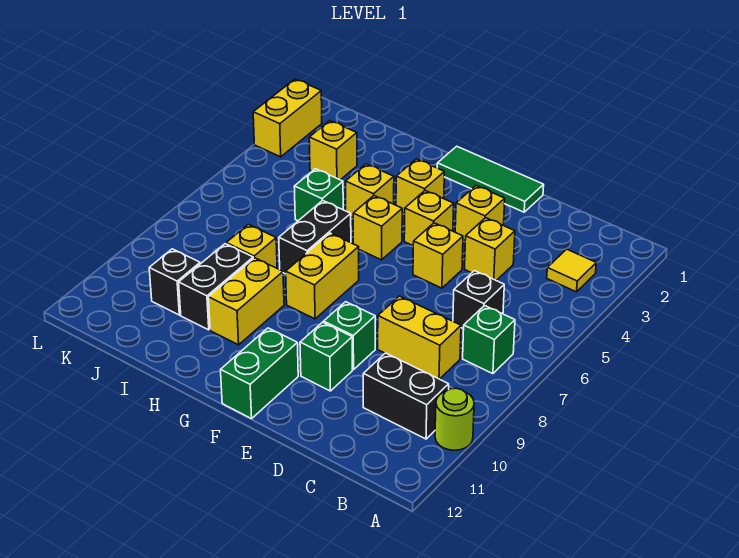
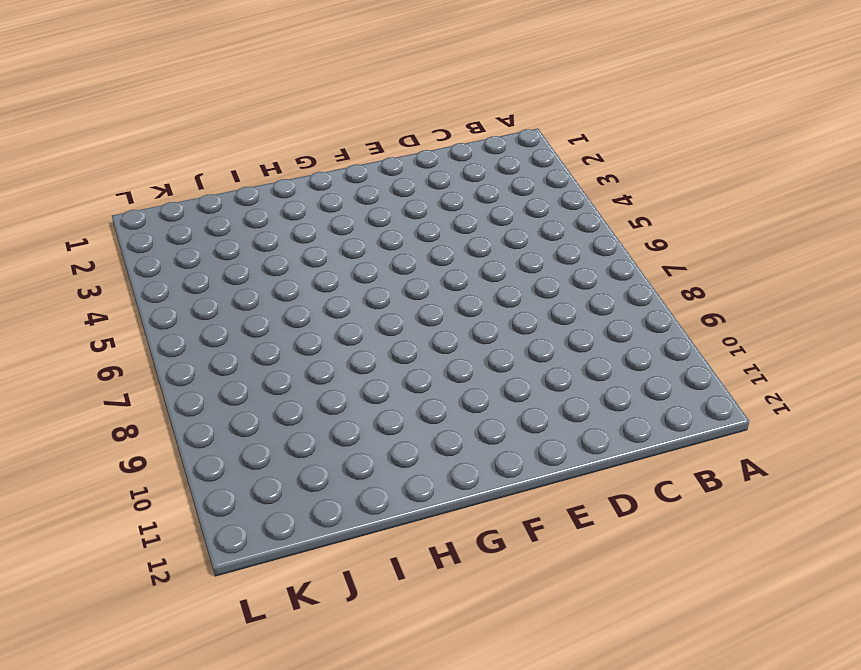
none -> lime round brick A10 level 1
none -> yellow tile B3 level 1
none -> green brick B7 level 1

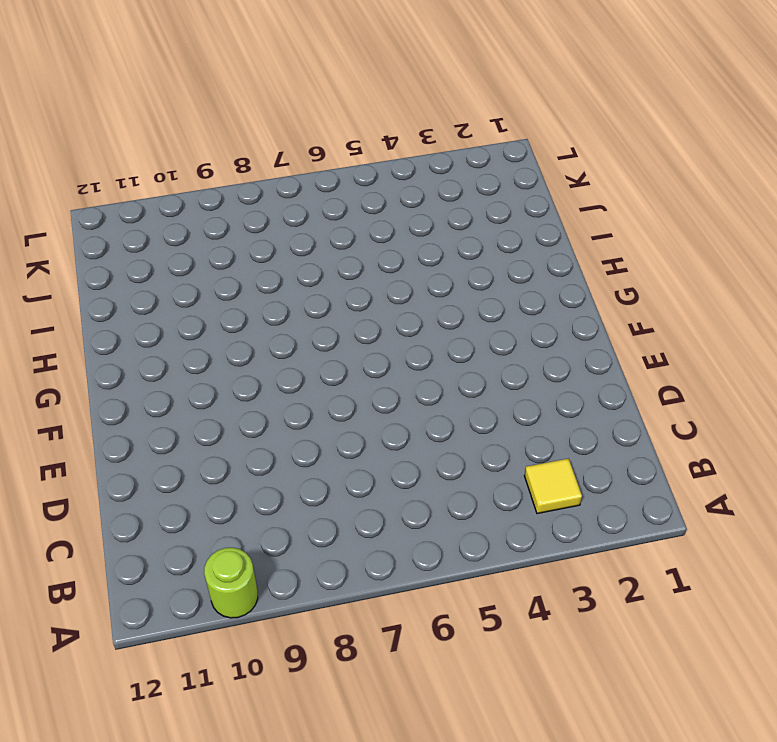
none -> green brick B7 level 1
none -> black brick B10:C10 level 1
none -> black brick C6 level 1

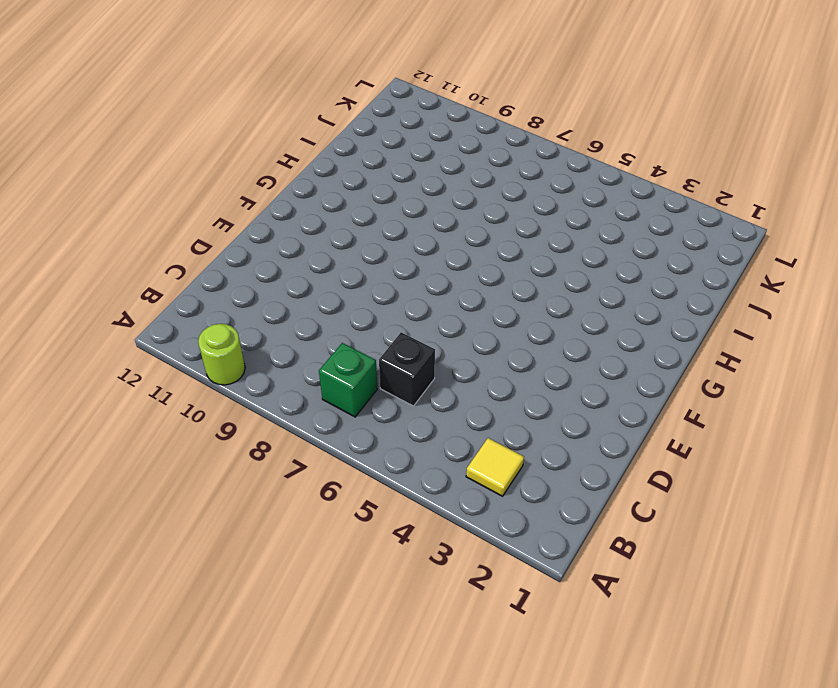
none -> black brick B10:C10 level 1
none -> yellow brick C8:D8 level 1
none -> yellow brick D4 level 1

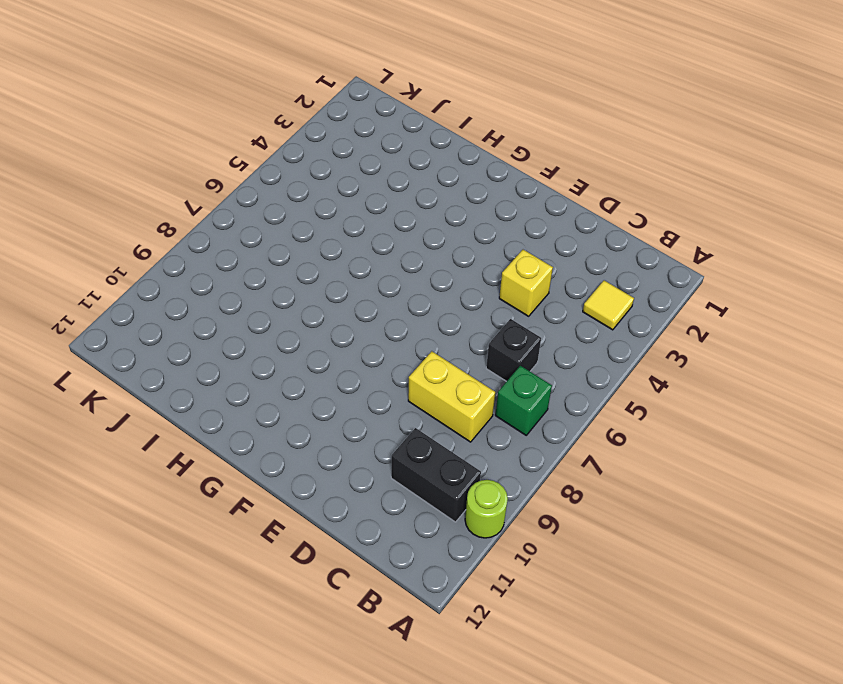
none -> green tile E1:G1 level 1
none -> yellow brick E3 level 1
none -> yellow brick E5 level 1

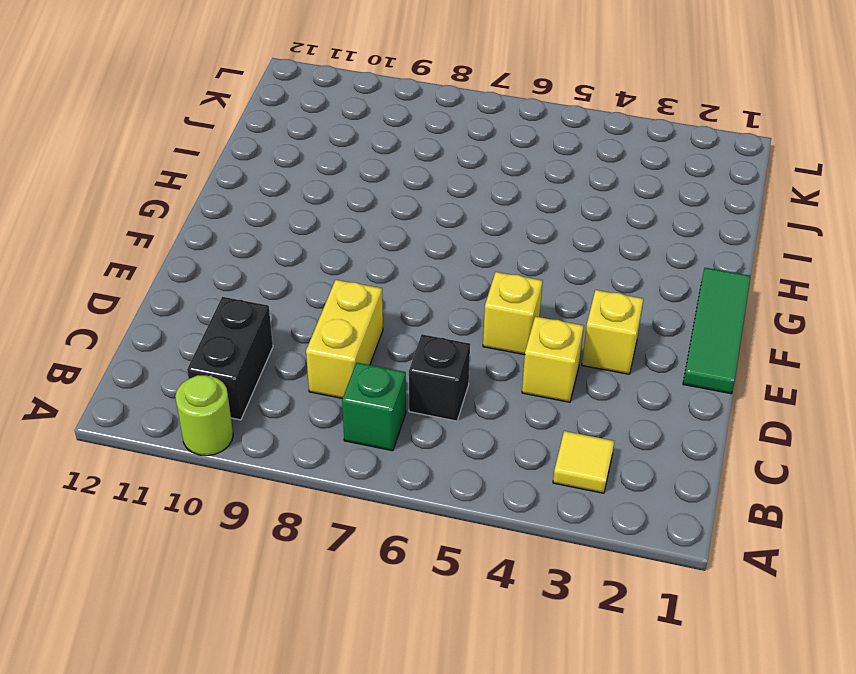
none -> green brick E9 level 1
none -> green brick E10 level 1
none -> yellow brick F4 level 1

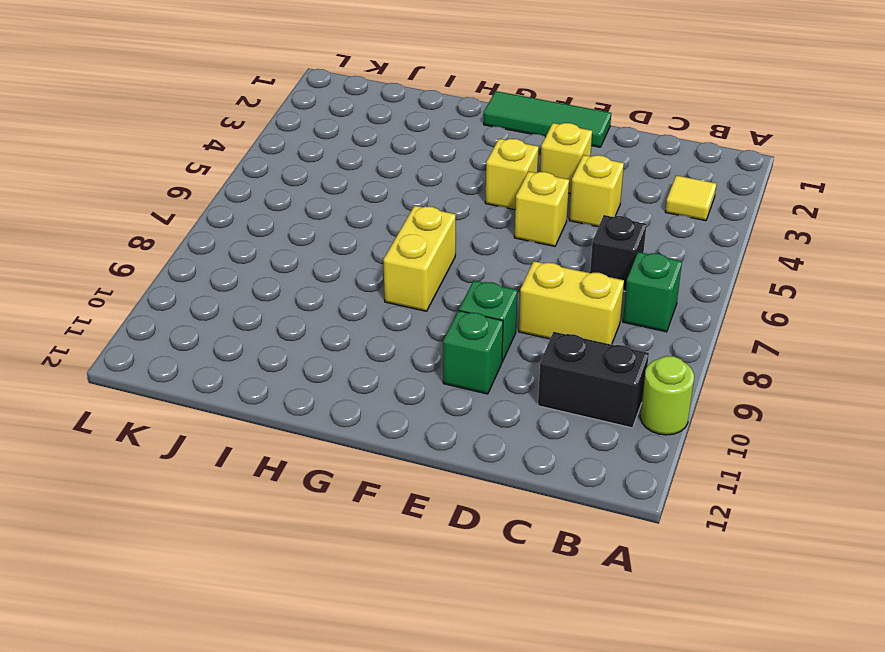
none -> green brick F11:F12 level 1
none -> yellow brick G3 level 1
none -> yellow brick G5 level 1

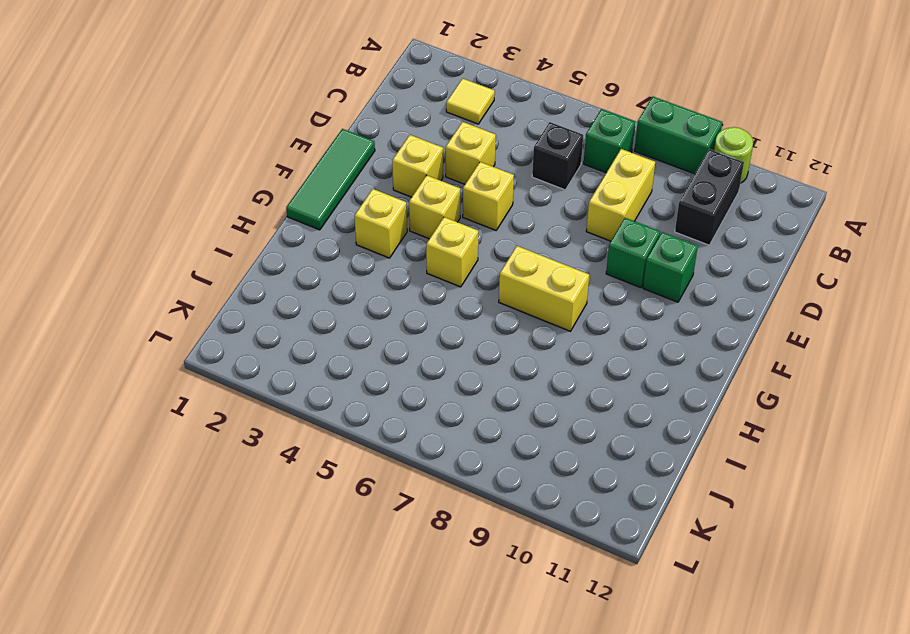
green brick A8:A9 level 1 -> green brick F11:F12 level 1
none -> yellow brick H4 level 1
none -> black brick H6:H7 level 1
none -> yellow brick H9:H10 level 1

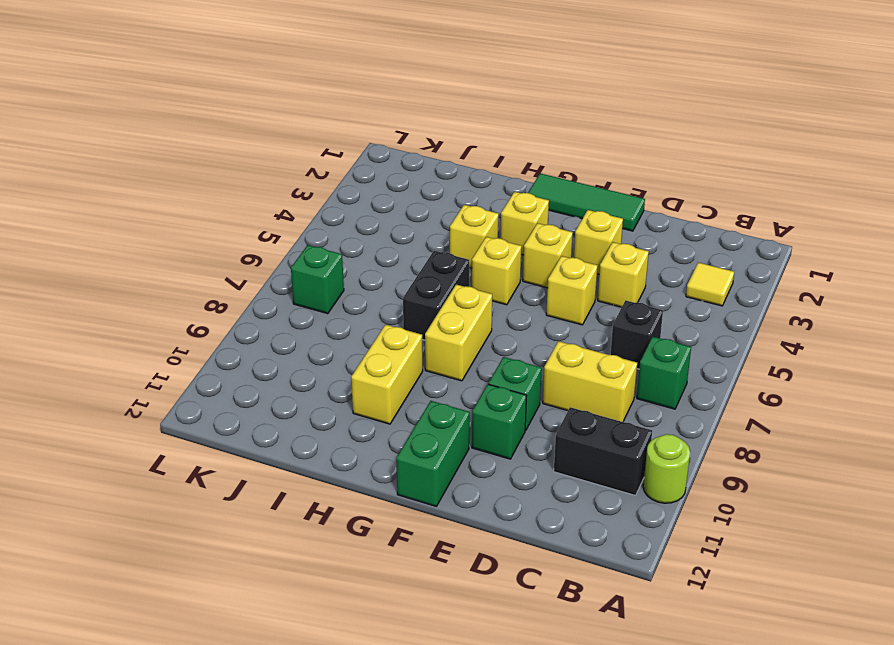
green brick K7 level 1 -> green brick I5 level 1
none -> yellow brick I8 level 1
none -> black brick I9:I10 level 1
none -> yellow brick J3 level 1

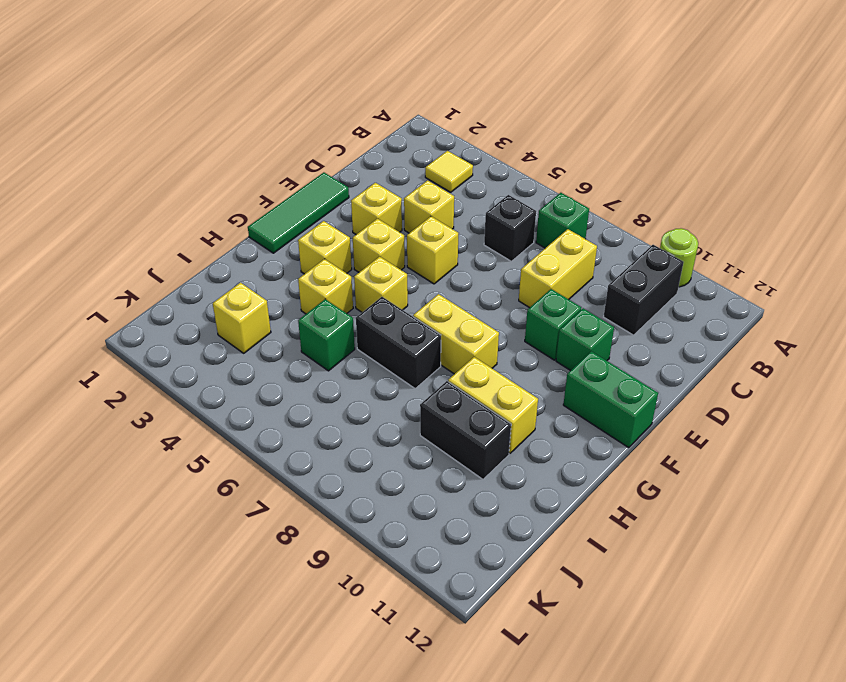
none -> yellow brick I8 level 1
none -> black brick J10 level 1
none -> yellow brick L2:L3 level 1

